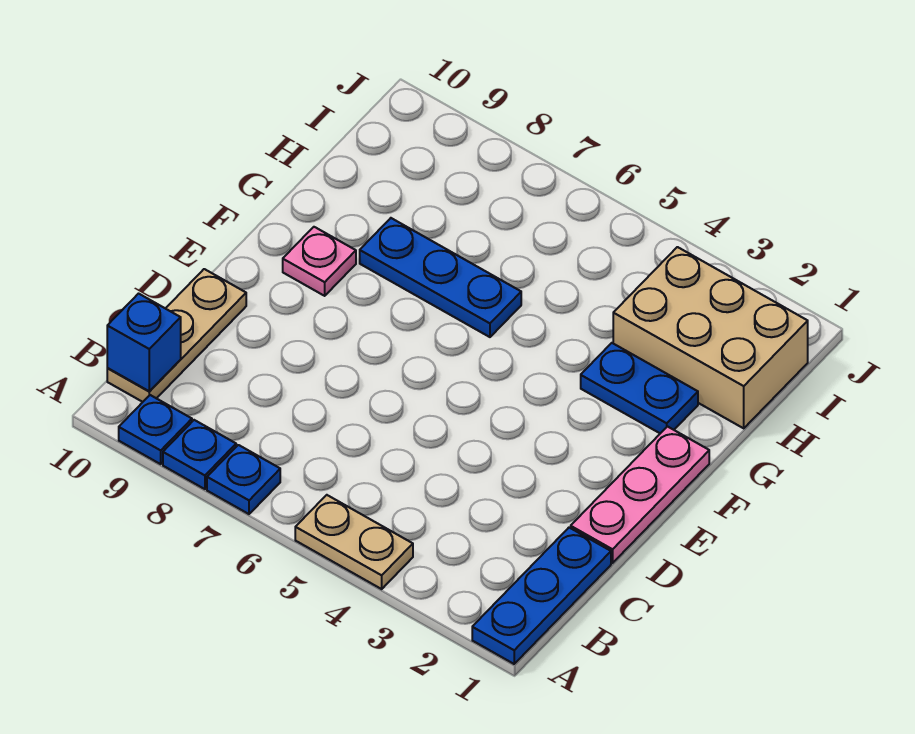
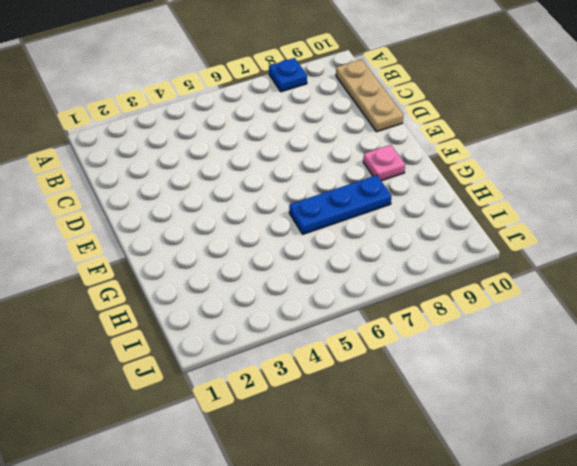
none -> blue plate A1:C1 level 1
none -> tan plate A4:A5 level 1
none -> blue plate A7 level 1

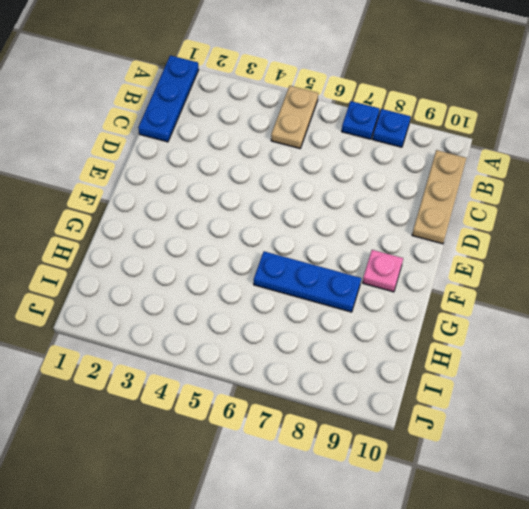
tan plate A5:B5 level 1 -> tan plate A4:A5 level 1
none -> blue plate A9 level 1
none -> pink plate D1:F1 level 1
none -> blue plate G2:G3 level 1

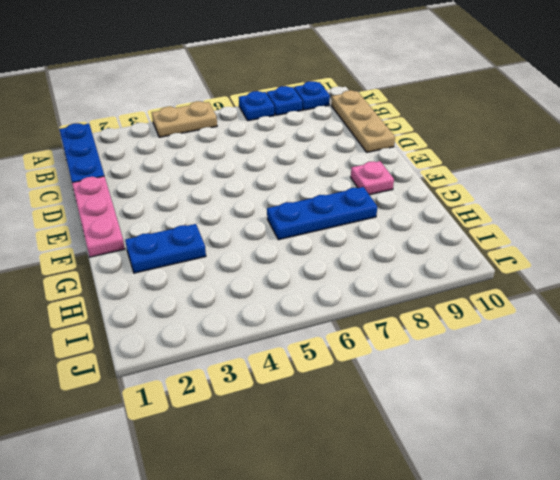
none -> tan brick H1:I3 level 1
none -> blue brick B10 level 2

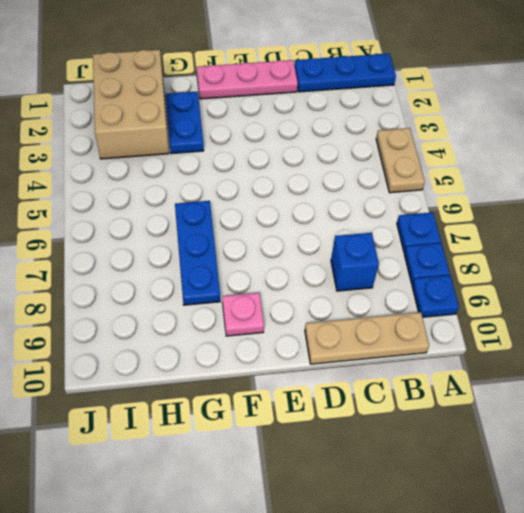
blue brick C8 level 1 -> blue brick B10 level 2

